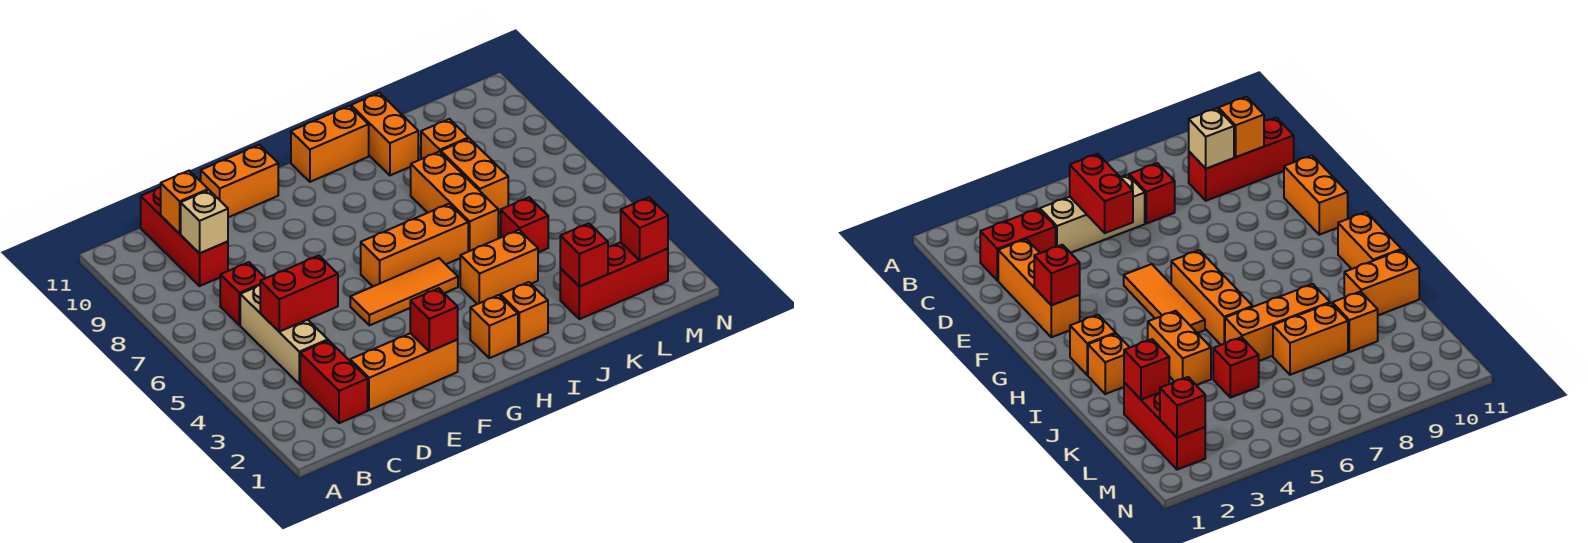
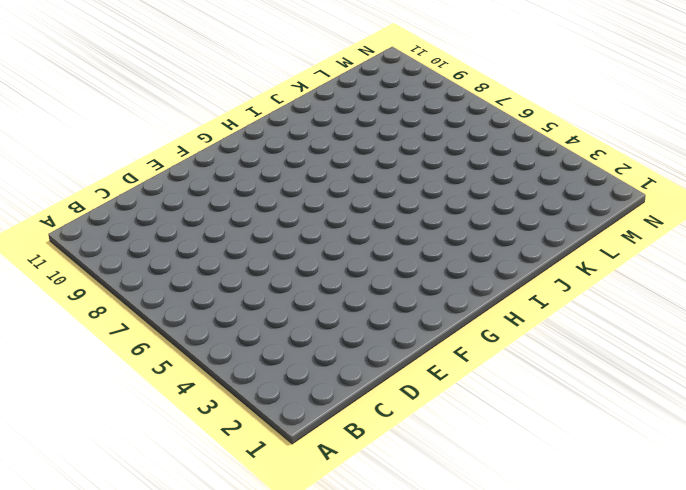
none -> red brick C2:C3 level 1
none -> tan brick C4:C6 level 1
none -> red brick C7 level 1

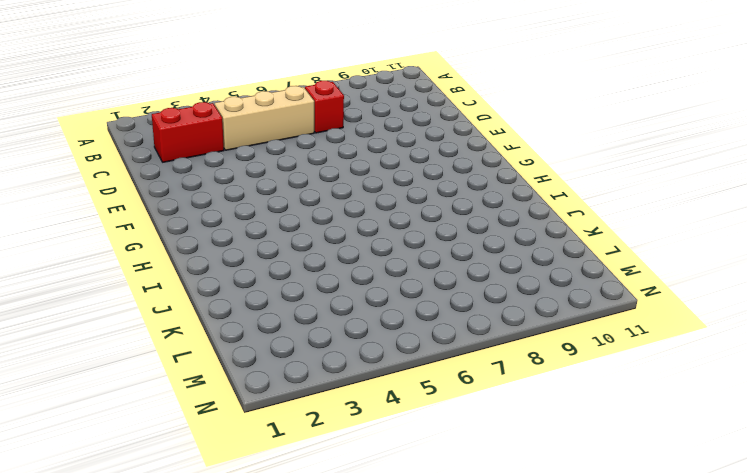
none -> red brick C9:C11 level 1
none -> orange brick D2:F2 level 1
none -> orange brick E11:F11 level 1

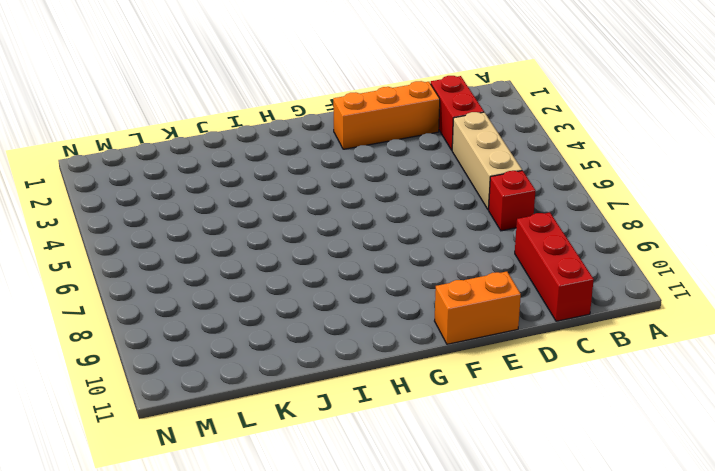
none -> orange tile F5:H5 level 1
none -> orange brick G6:I6 level 1
none -> orange brick H2 level 1

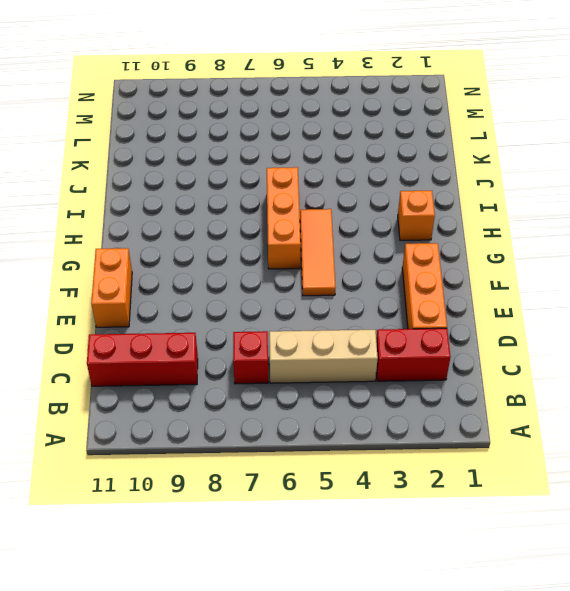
none -> orange brick H11:I11 level 1
none -> orange brick I2 level 1
none -> orange brick I4:J4 level 1

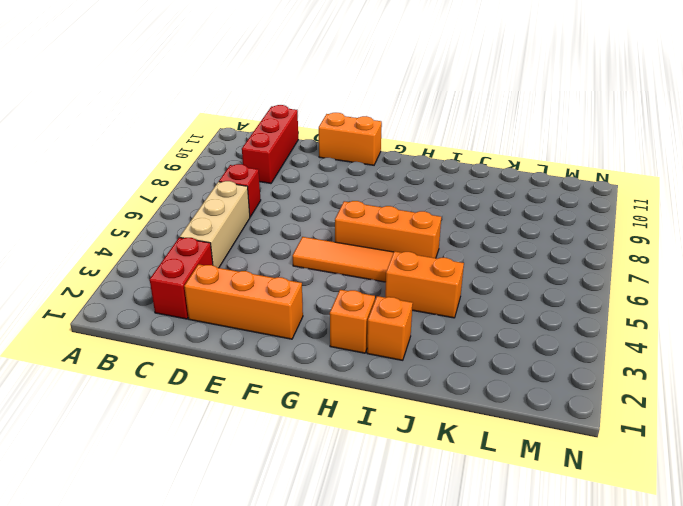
none -> orange brick H11:I11 level 1
none -> orange brick J6:J8 level 1
none -> orange brick J10:J11 level 1

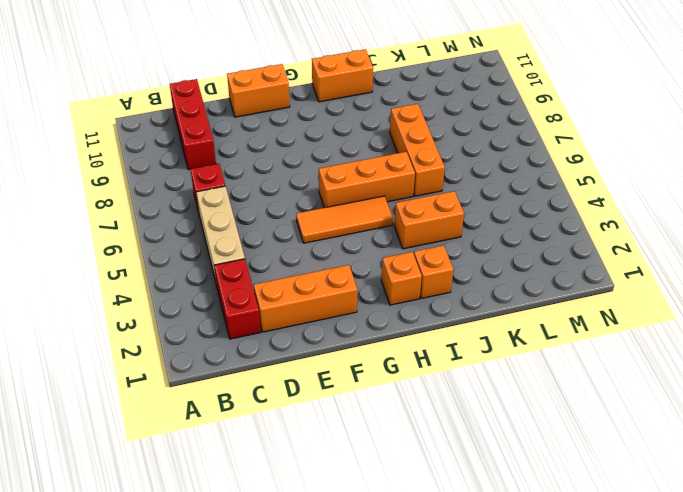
none -> orange brick J10:J11 level 1
none -> red brick K2:M2 level 1
none -> red brick K5 level 1

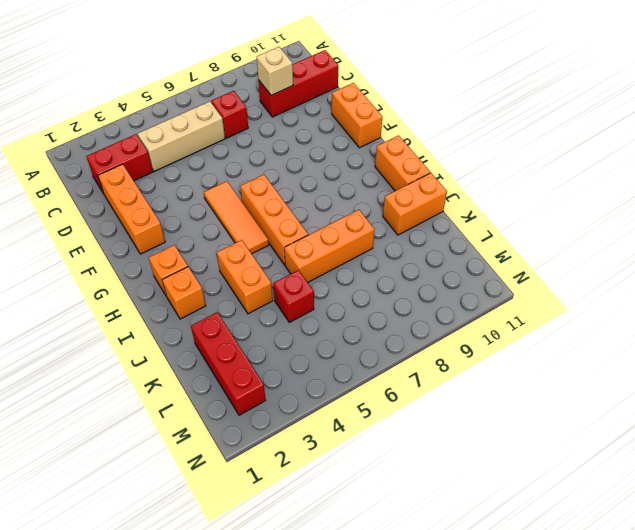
none -> orange brick K7:K8 level 1
none -> orange brick K9 level 1
none -> red brick C5:D5 level 2

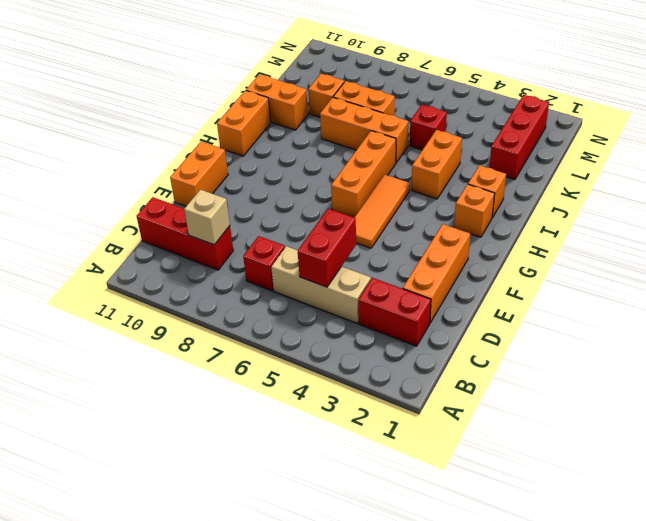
none -> orange brick C10 level 2
none -> red brick F2 level 2
none -> red brick K2 level 2

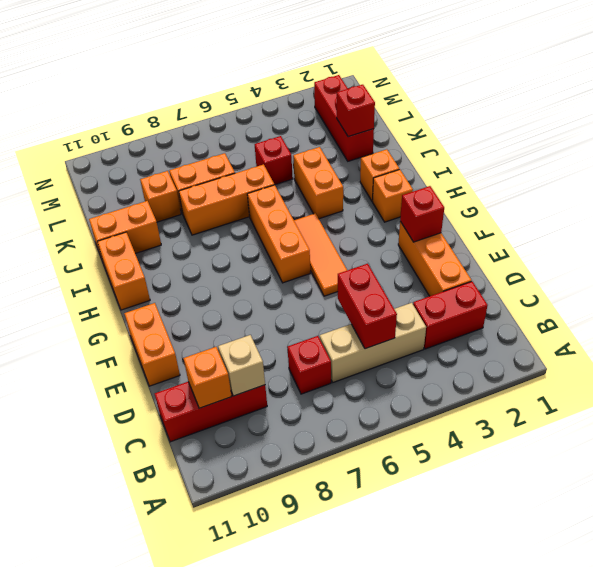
none -> red brick M2 level 2

